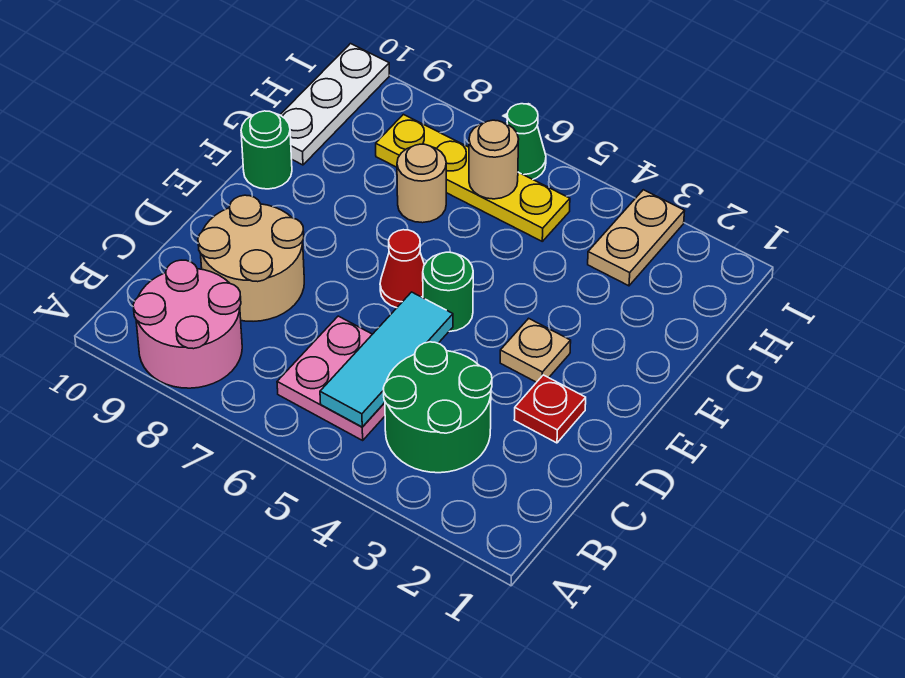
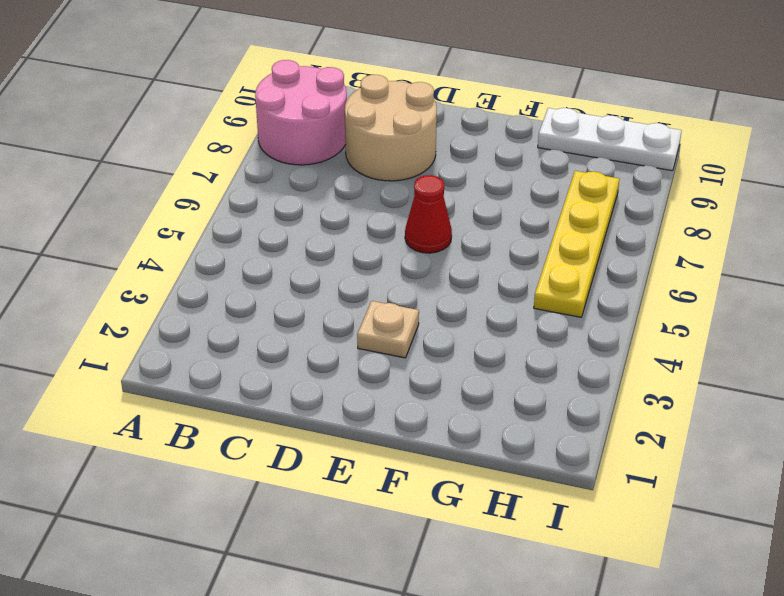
none -> green round brick B3:C4 level 1
none -> pink plate B5:C6 level 1
none -> red plate D2 level 1

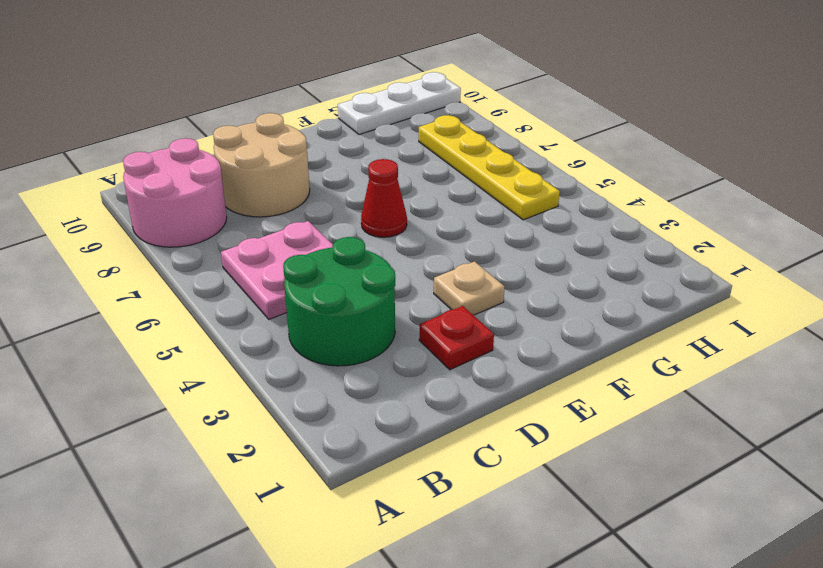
none -> green round brick E5 level 1
none -> green round brick F10 level 1
none -> tan round brick G7 level 1

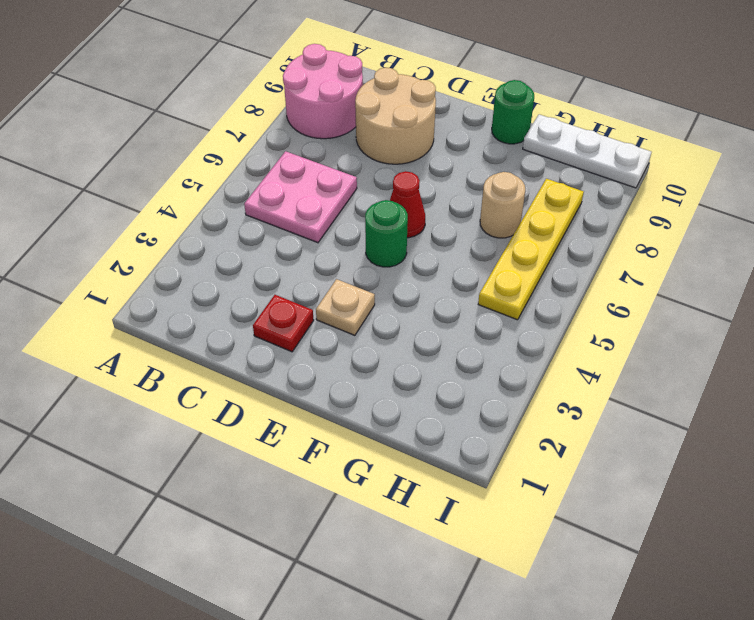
none -> green round brick B3:C4 level 1
none -> tan plate H3:I3 level 1
none -> green cone I6 level 1

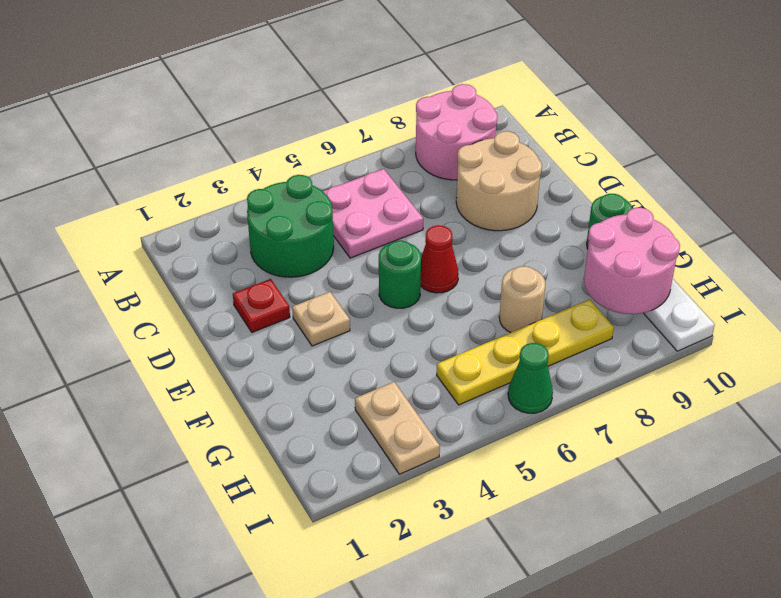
pink round brick G9:H10 level 2 -> none
none -> cyan tile B5:D5 level 2
none -> tan round brick H6 level 2

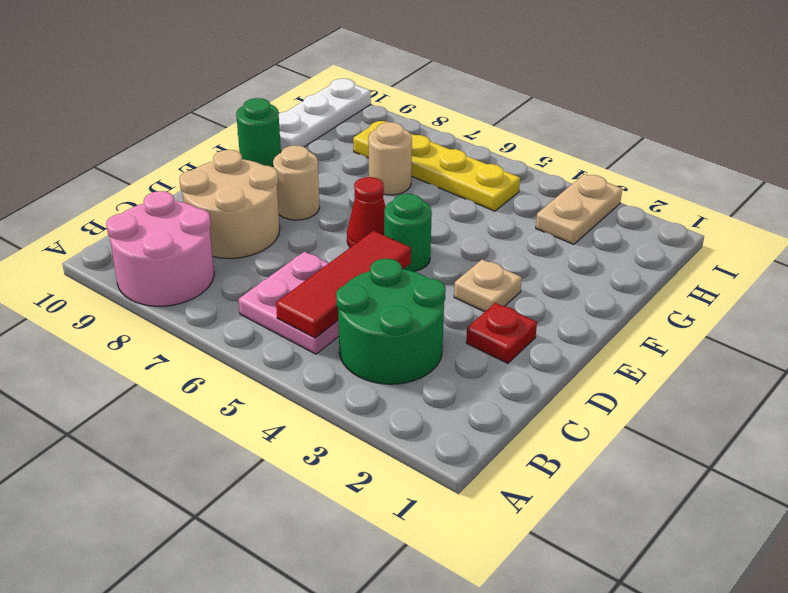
red tile B5:D5 level 2 -> cyan tile B5:D5 level 2
tan round brick E8 level 1 -> tan round brick H6 level 2
none -> green cone I6 level 1

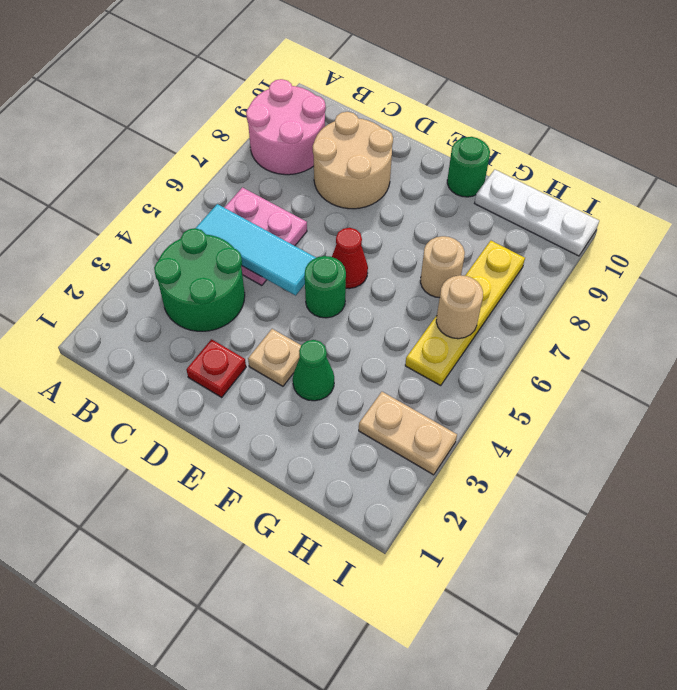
green cone F3 level 1 -> green cone I6 level 1

